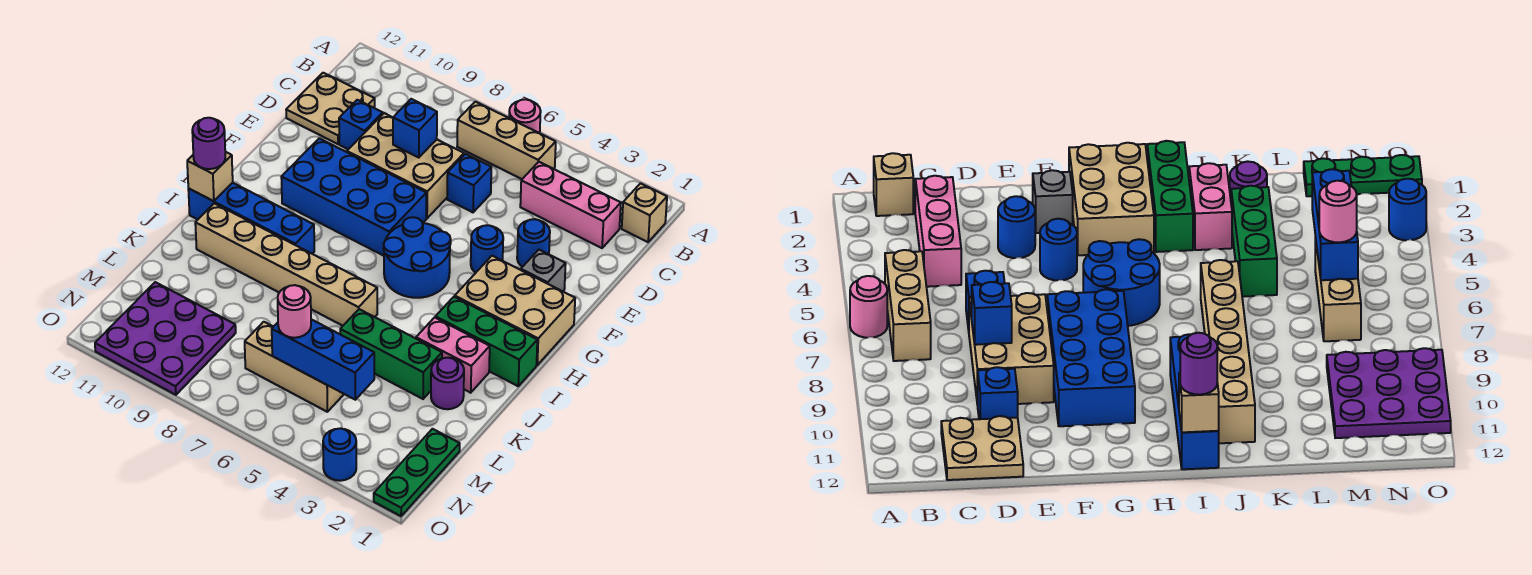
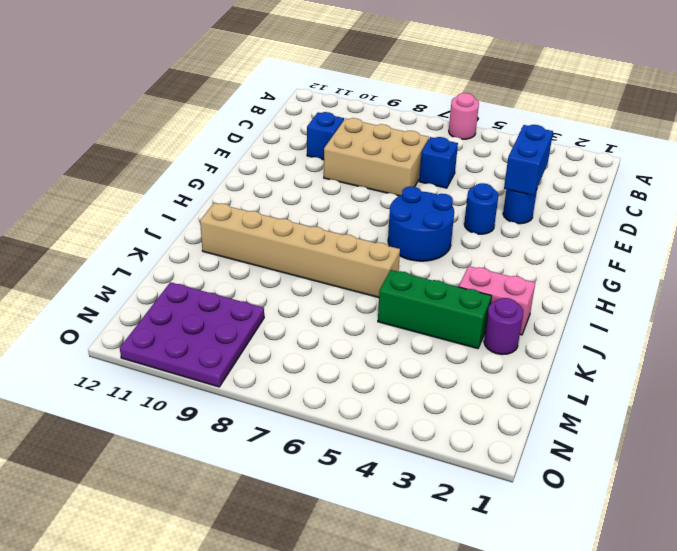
blue brick D3:E3 level 2 -> none
none -> tan brick B1 level 1
none -> tan brick B5:B7 level 1
none -> pink brick C2:C4 level 1

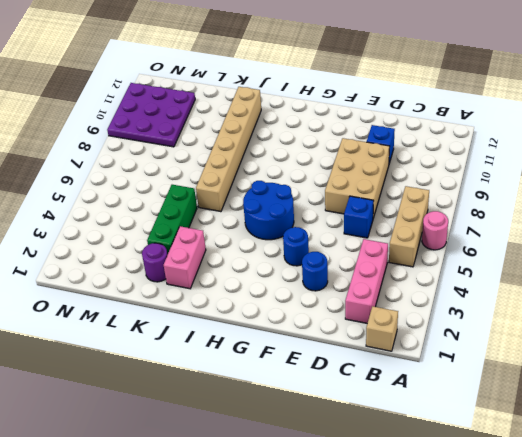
none -> tan plate C11:D12 level 1
none -> grey brick F2 level 1
none -> blue brick F7:G10 level 1

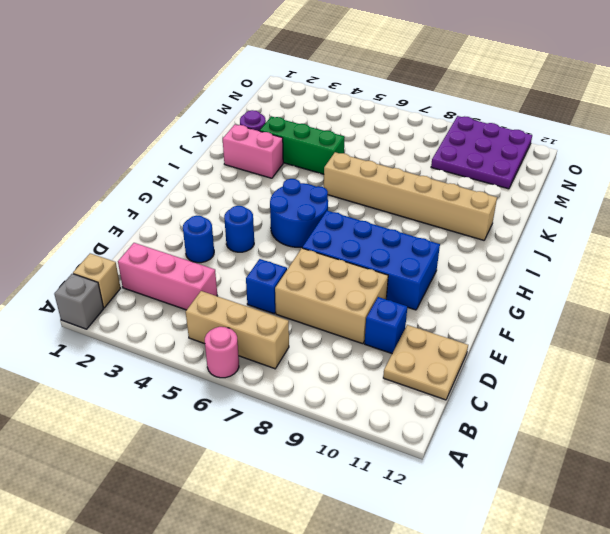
grey brick A1 level 1 -> grey brick F2 level 1
none -> tan brick G1:H3 level 1
none -> green brick I1:I3 level 1
none -> blue brick I9:I12 level 1

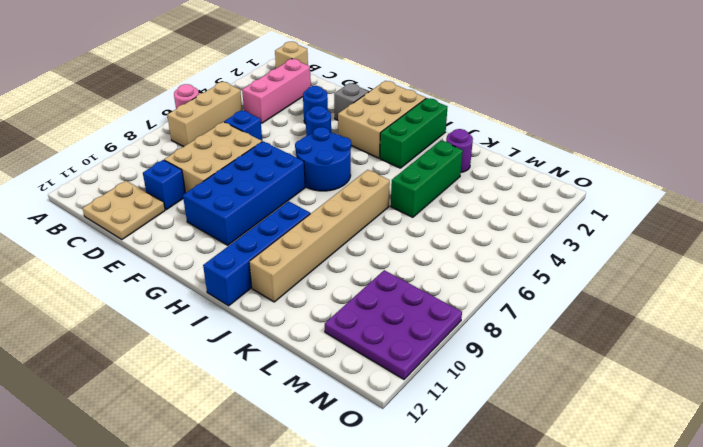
none -> pink brick J2:J3 level 1
none -> green plate M1:O1 level 1
none -> tan brick M5:M7 level 1

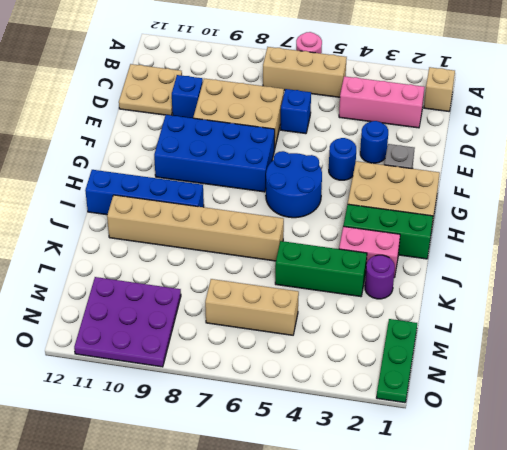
none -> blue round brick O3 level 1
none -> blue brick D8 level 2
none -> tan brick I12 level 2

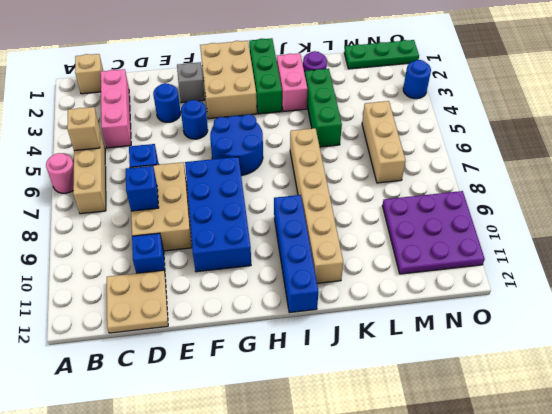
tan brick B5 level 2 -> tan brick I12 level 2
none -> blue brick M4:M6 level 2
none -> purple round brick I12 level 3
none -> pink round brick M6 level 3

